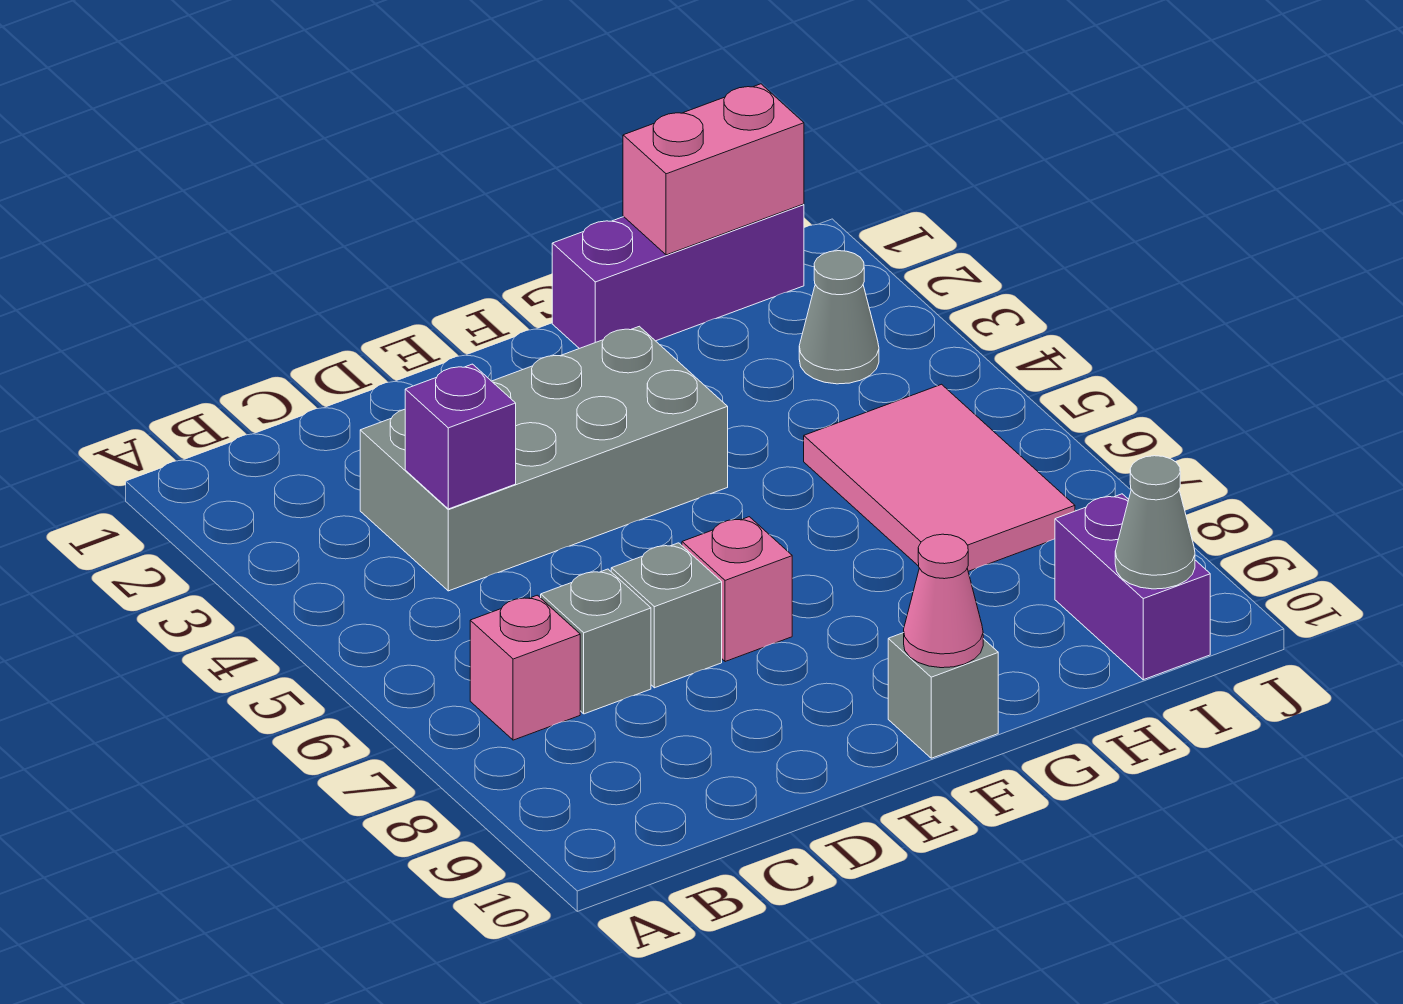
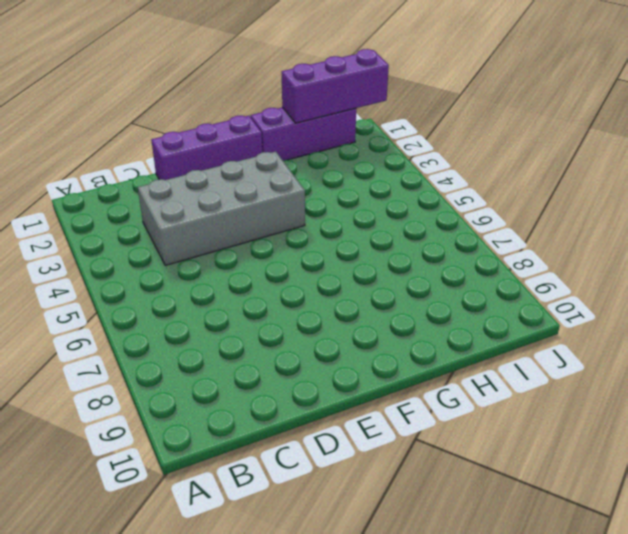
purple brick D1:F1 level 1 -> none
purple brick H1:J1 level 2 -> pink brick H1:I1 level 2
none -> pink brick B7 level 1
none -> grey brick C7 level 1
none -> grey brick D7 level 1

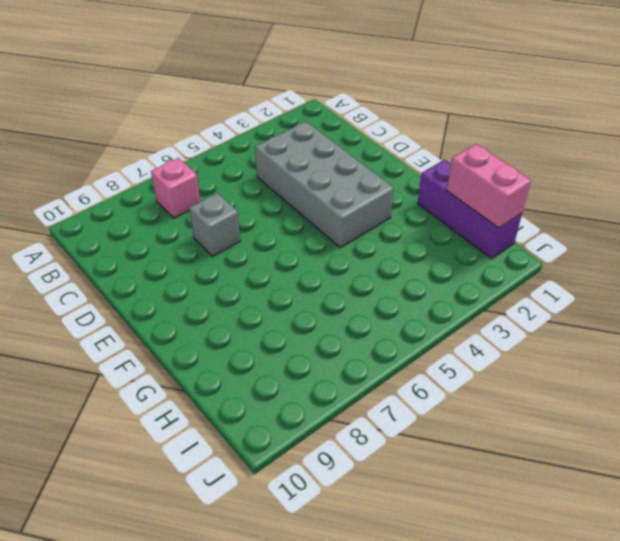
none -> grey brick C7 level 1
none -> pink brick E7 level 1
none -> grey brick F10 level 1

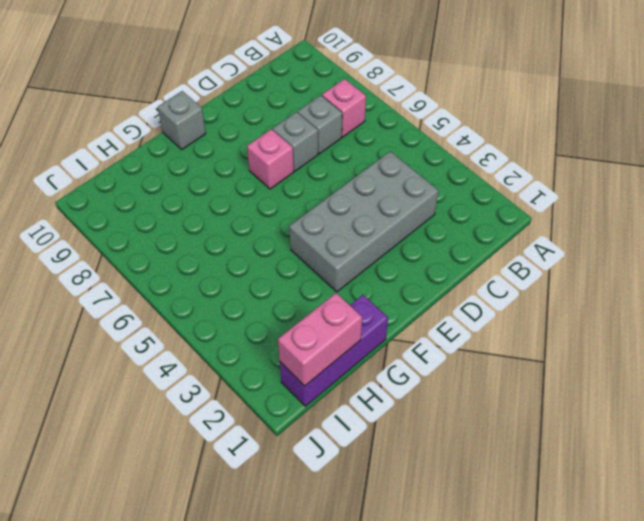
none -> pink tile H5:I7 level 1
none -> grey cone I3 level 1
none -> purple brick I9:I10 level 1

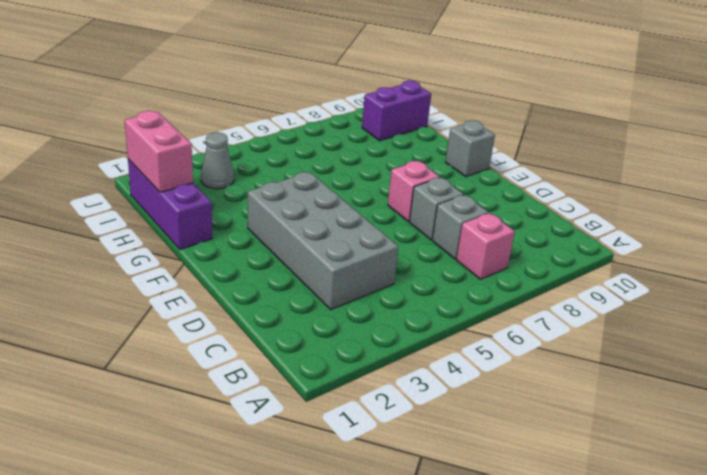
none -> pink tile H5:I7 level 1
none -> purple brick C4 level 2
none -> pink cone F10 level 2

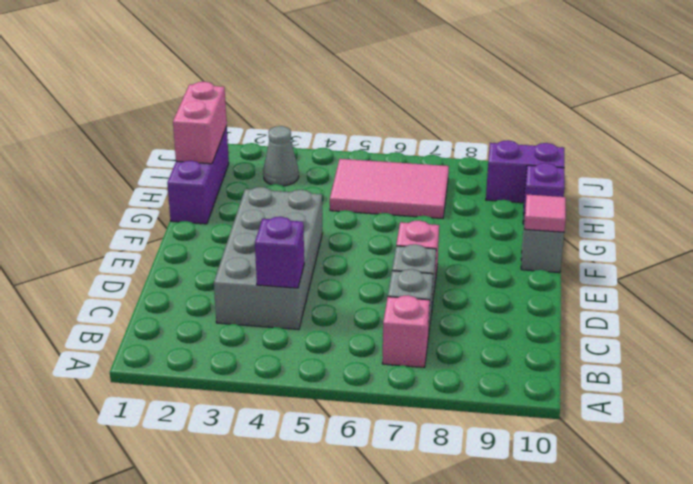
pink tile F10 level 2 -> pink cone F10 level 2
purple brick H10 level 1 -> none
none -> grey cone I10 level 2

